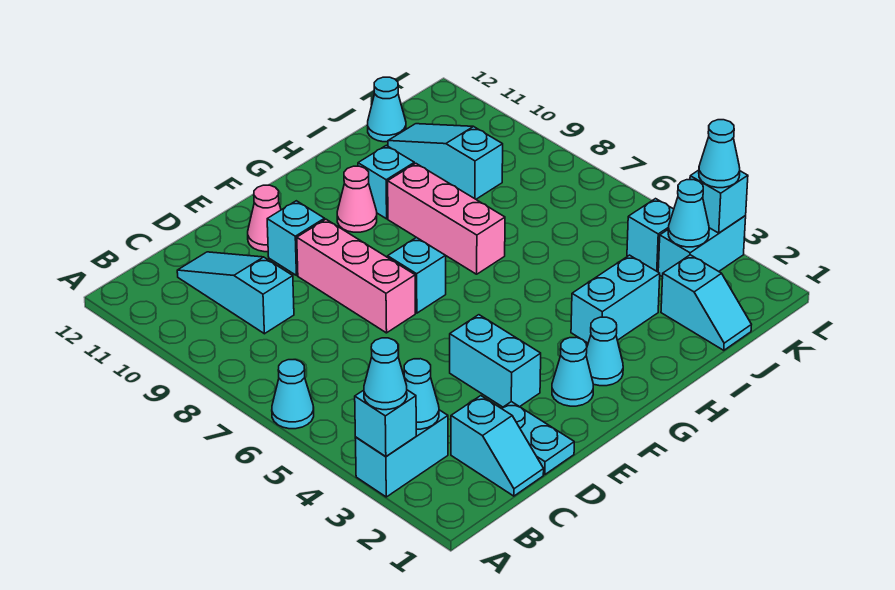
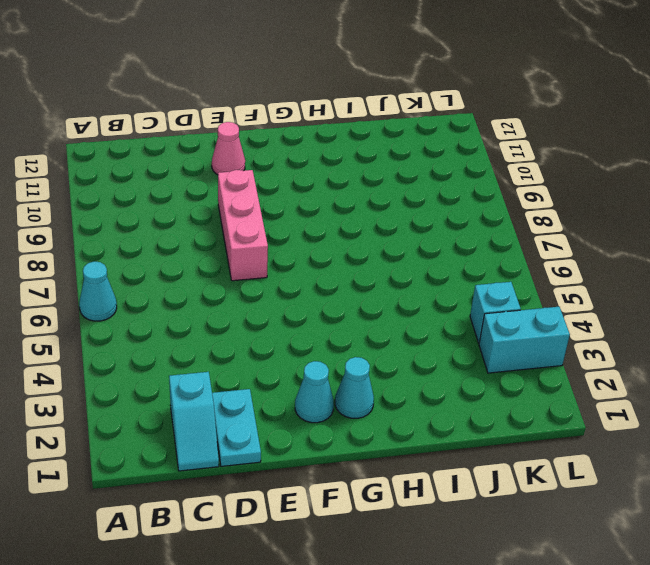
none -> cyan brick A3:B3 level 1
none -> cyan slope C9:C11 level 1 top 9
none -> cyan brick E3:E4 level 1

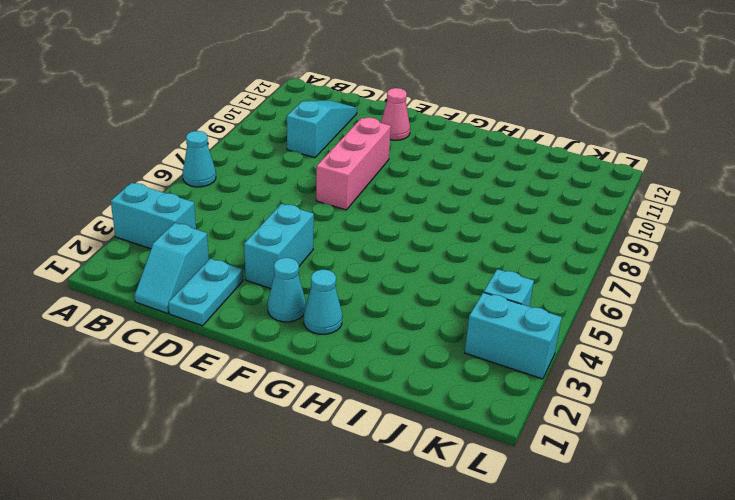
none -> cyan brick E10 level 1
none -> cyan brick F7 level 1
none -> pink cone G10 level 1

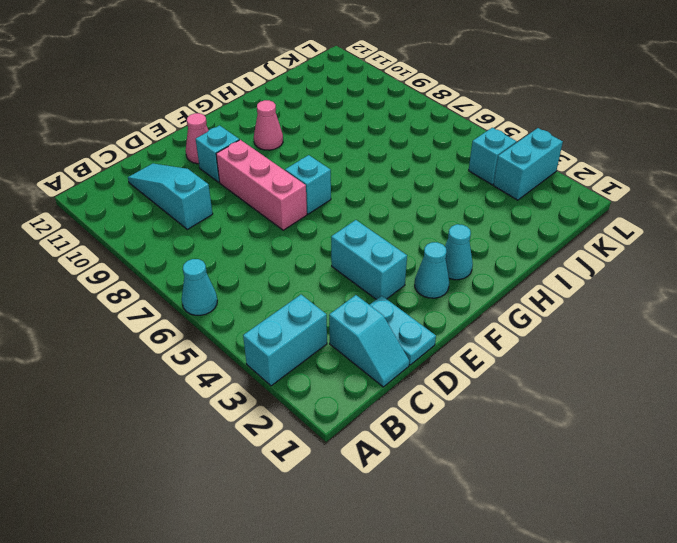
none -> cyan brick H3:I3 level 1
none -> pink brick H7:H9 level 1
none -> cyan brick H10 level 1

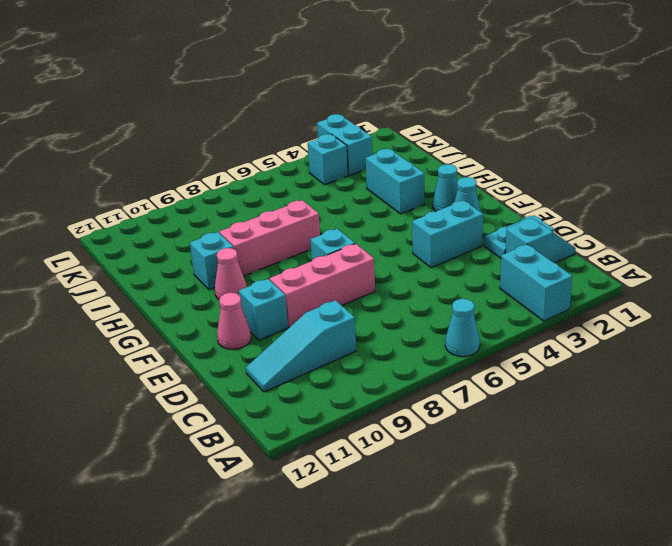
none -> cyan slope J1:J2 level 1 top 2
none -> cyan slope J9:J11 level 1 top 9
none -> cyan cone J12 level 1

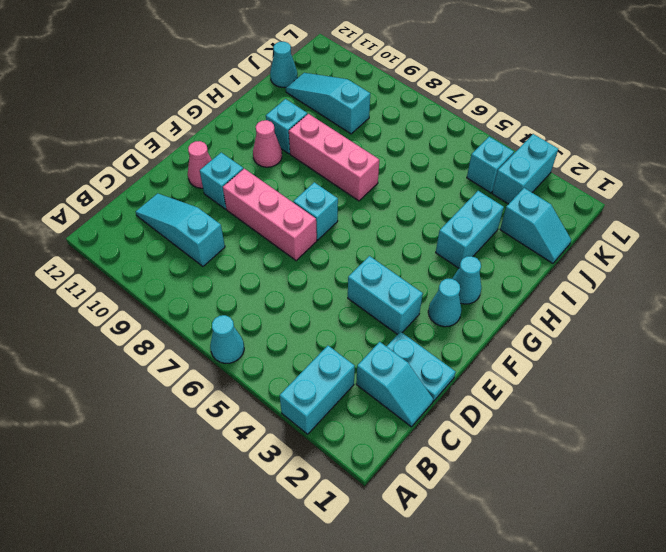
none -> cyan brick A3 level 2
none -> cyan cone B3 level 2
none -> cyan cone K3 level 2

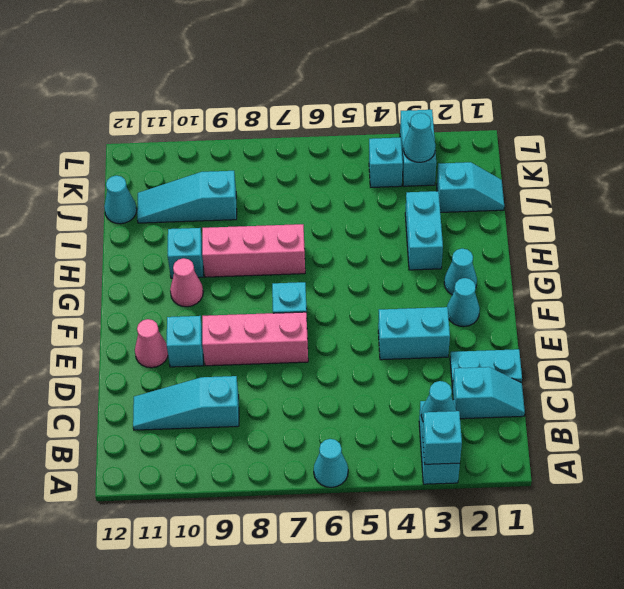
none -> cyan brick L3 level 2
none -> cyan cone A3 level 3
none -> cyan cone L3 level 3

